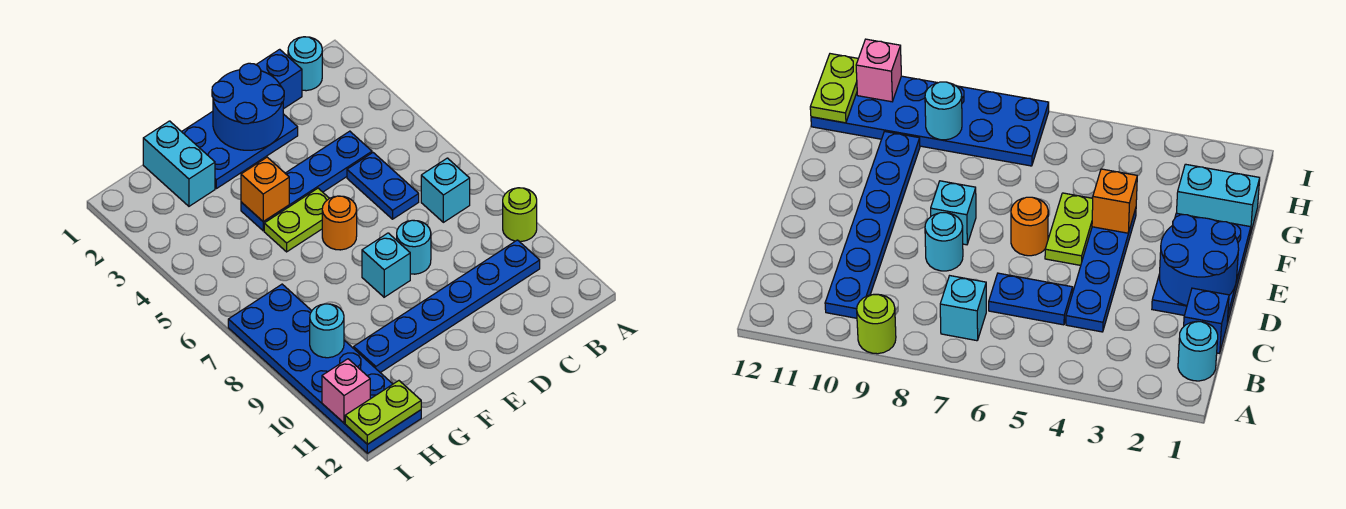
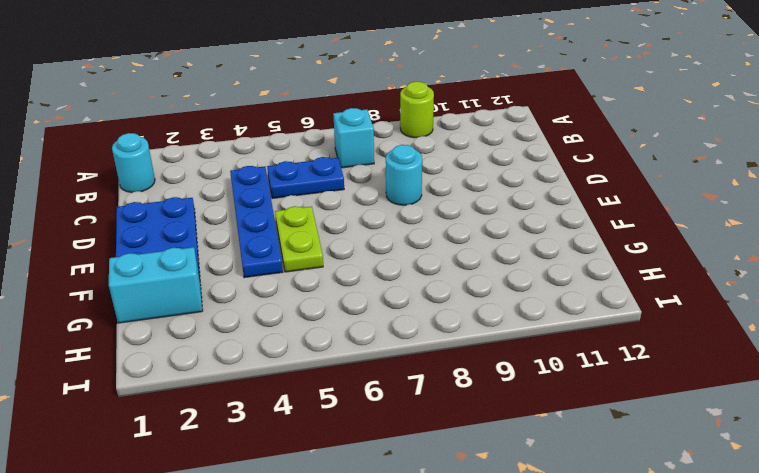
none -> blue plate B10:G10 level 1
none -> blue brick C1 level 1
none -> orange round brick E6 level 1

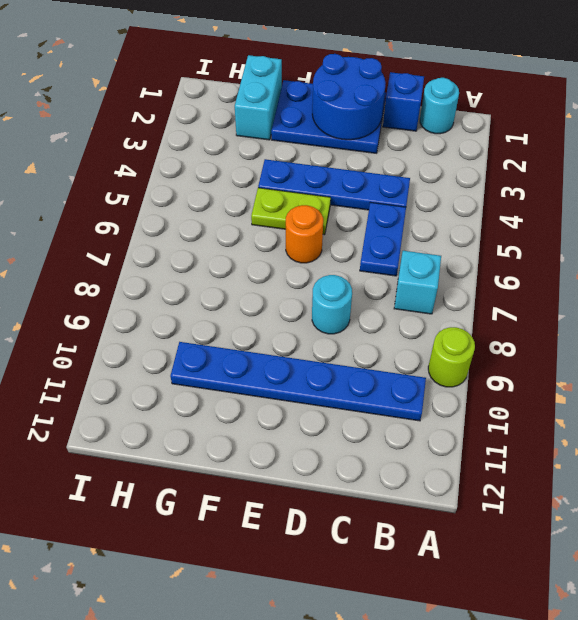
none -> cyan brick E8 level 1
none -> blue plate H7:I12 level 1
none -> orange brick F4 level 2

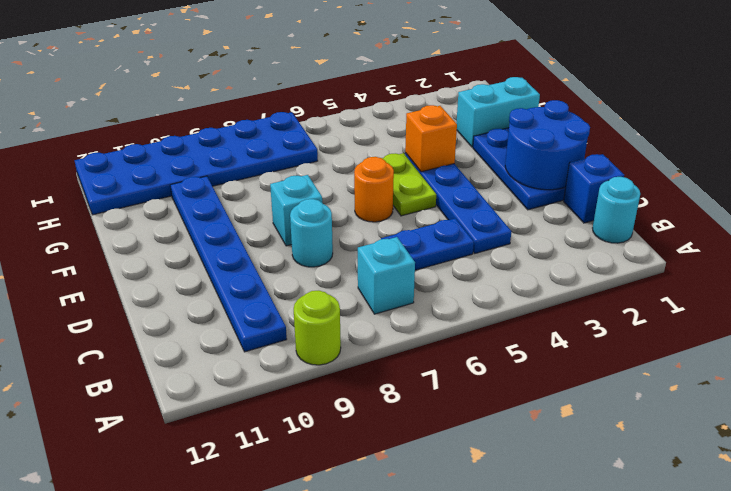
none -> cyan round brick H9 level 2
none -> lime plate H12:I12 level 2
none -> pink brick I11 level 2

